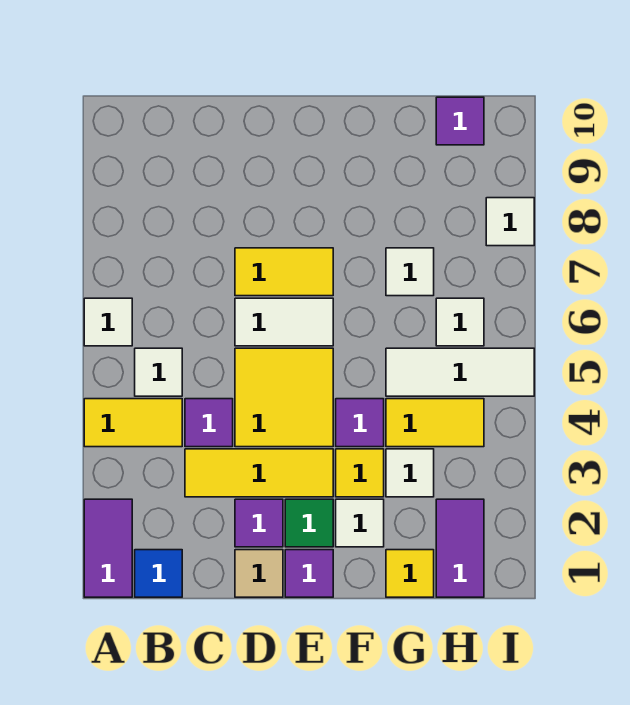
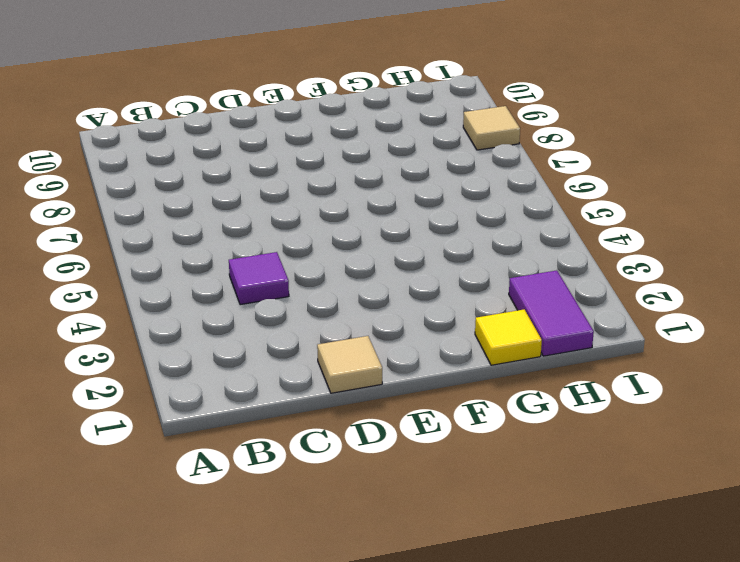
tan tile I8 level 1 -> white tile I8 level 1
none -> purple tile A1:A2 level 1
none -> yellow tile A4:B4 level 1
none -> white tile A6 level 1

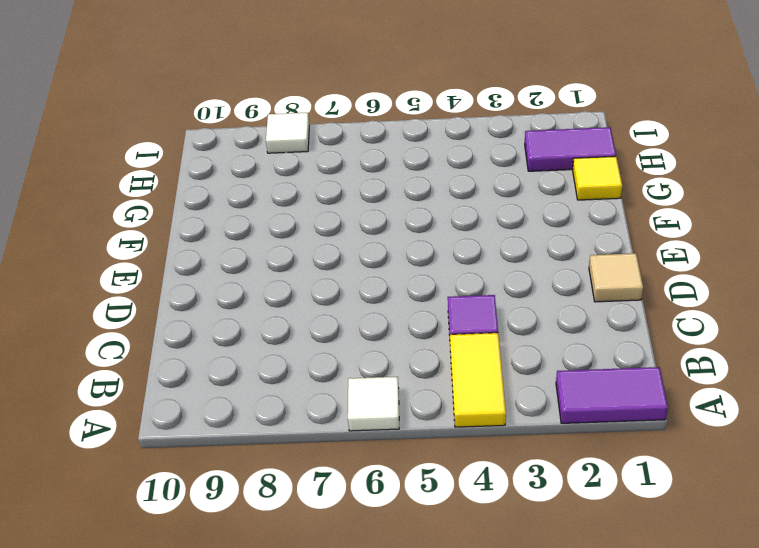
none -> blue tile B1 level 1
none -> white tile B5 level 1
none -> yellow tile C3:E3 level 1

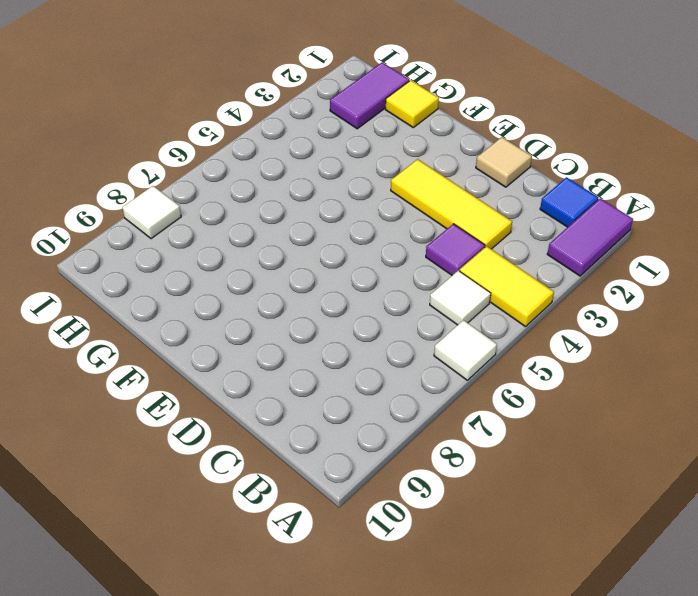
none -> purple tile D2 level 1
none -> yellow tile D4:E5 level 1
none -> white tile D6:E6 level 1

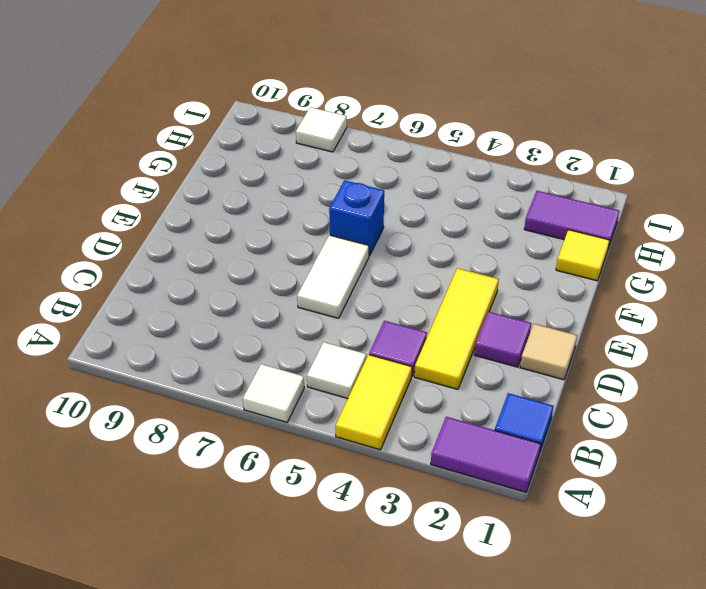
blue brick F6 level 1 -> none
none -> yellow tile D4:E5 level 1
none -> yellow tile D7:E7 level 1
none -> purple tile E1 level 1

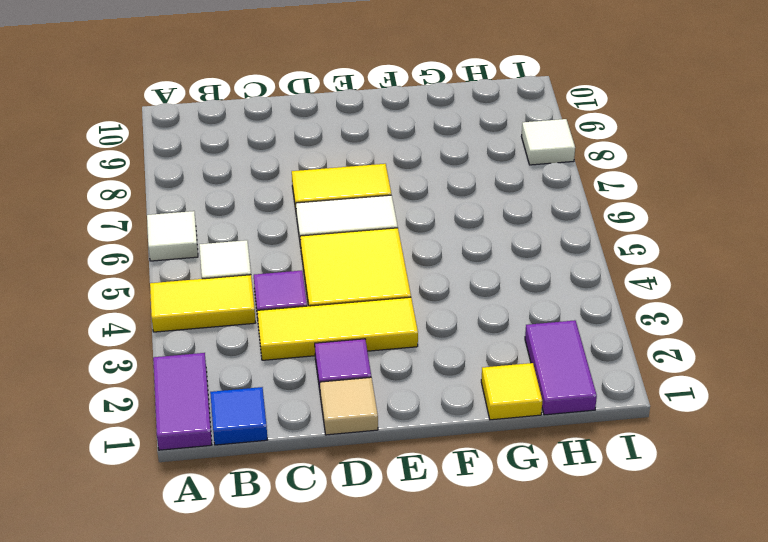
none -> purple tile E1 level 1
none -> green tile E2 level 1
none -> white tile F2 level 1

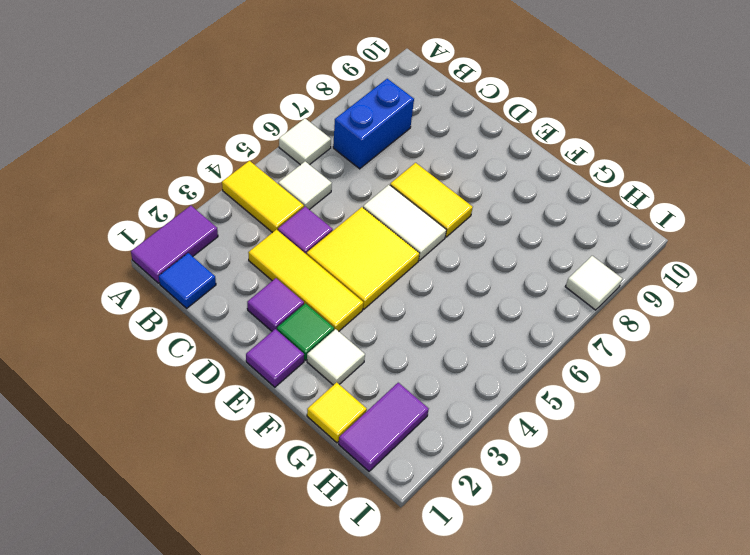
blue brick B7:B8 level 1 -> none
none -> tan tile D1 level 1
none -> yellow tile F3 level 1
none -> purple tile F4 level 1

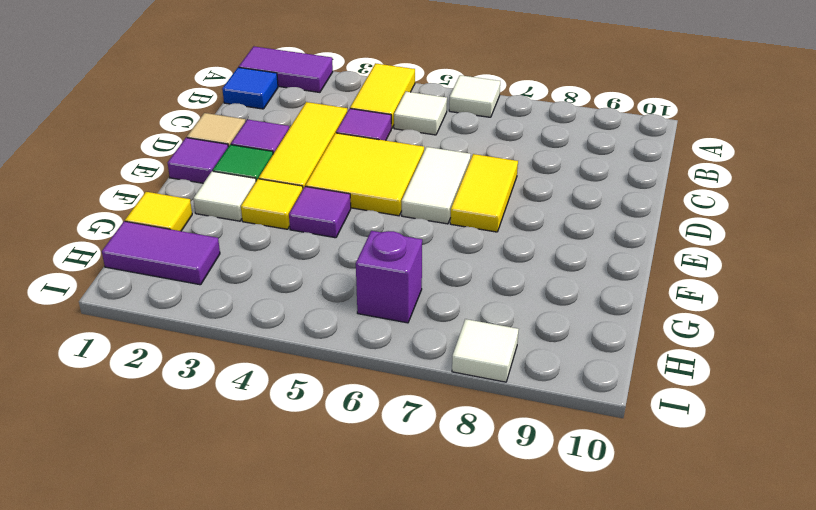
purple brick H6 level 1 -> white tile H6 level 1
none -> white tile G3 level 1
none -> yellow tile G4:H4 level 1
none -> white tile G5:I5 level 1

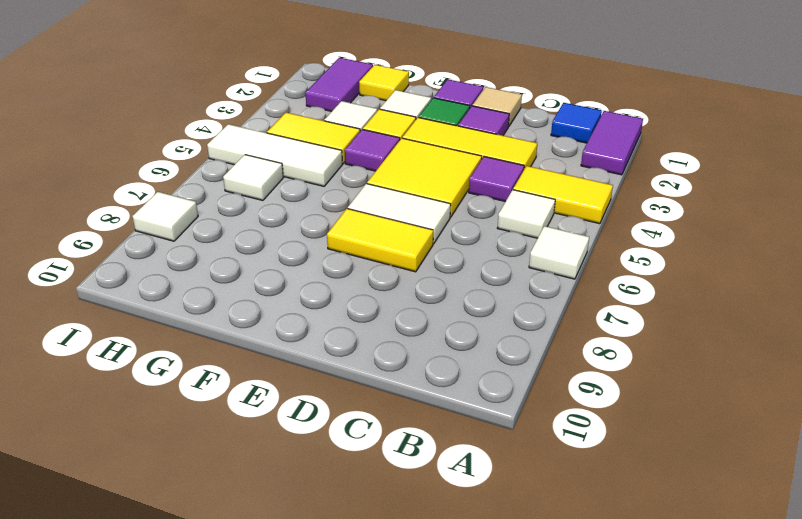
none -> white tile G7 level 1
none -> purple tile H10 level 1

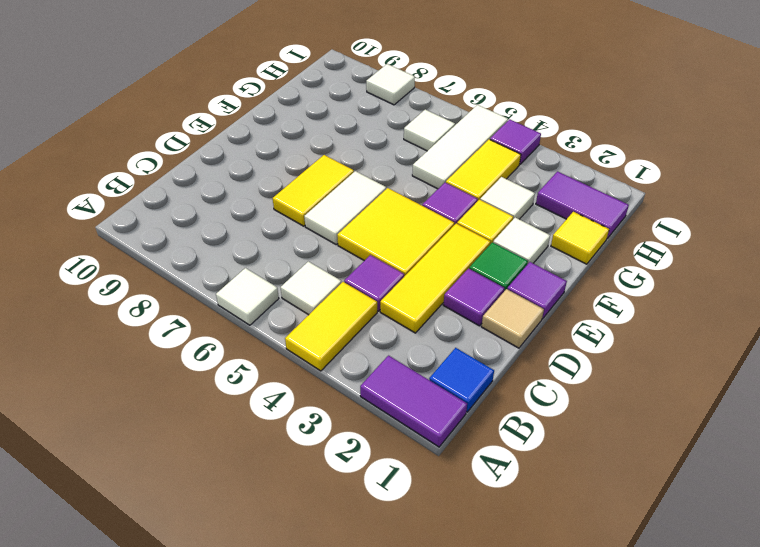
purple tile I4 level 1 -> purple tile H10 level 1
none -> white tile G7 level 1

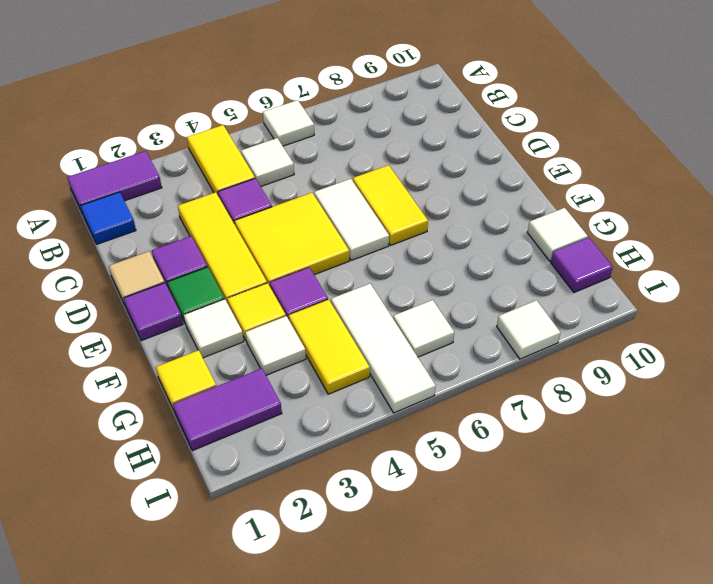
white tile G10 level 1 -> white tile G7 level 1

